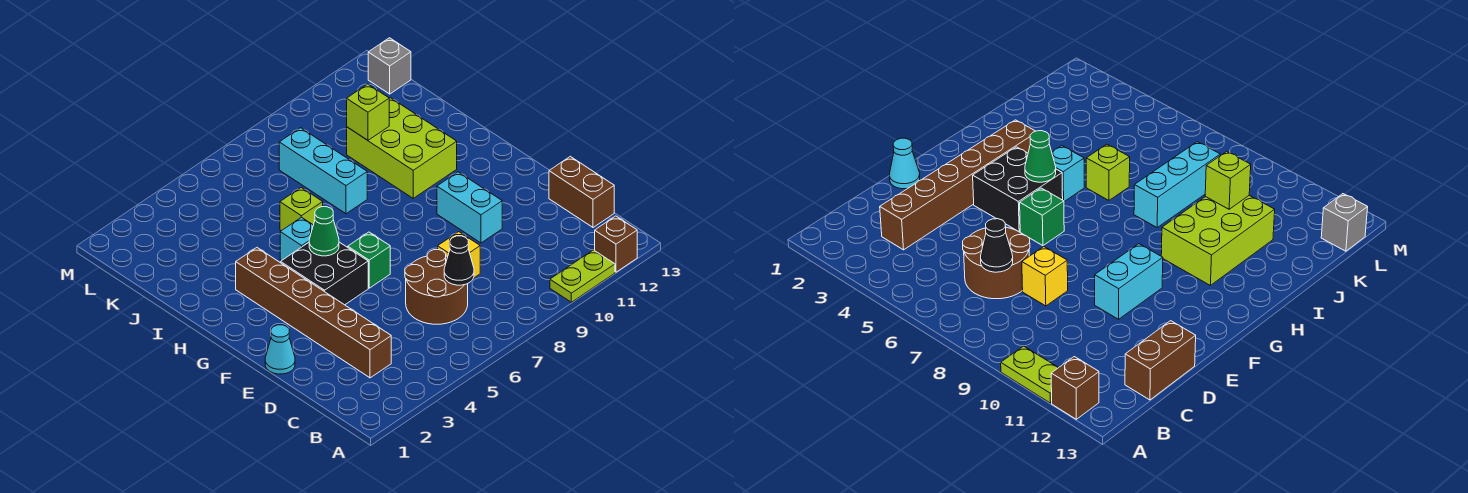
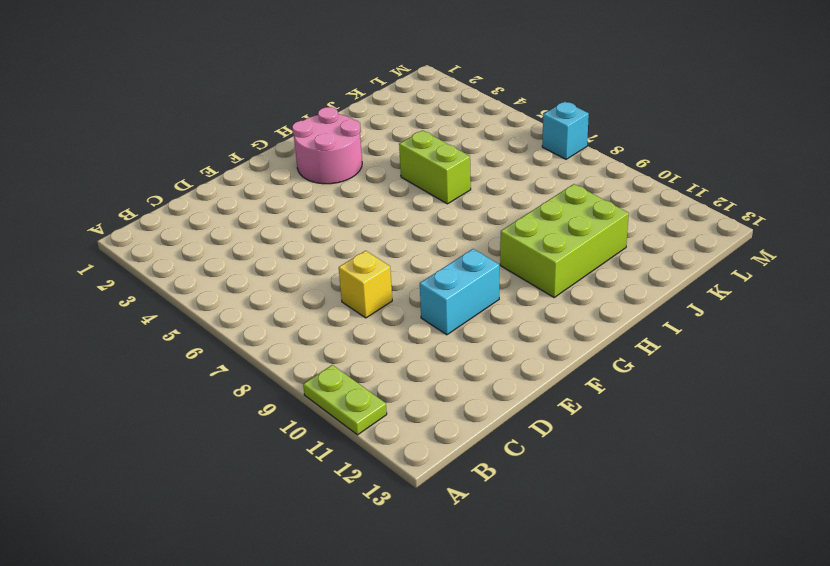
pink round brick G2:H3 level 1 -> brown brick C3:H3 level 1
lime brick I5:I6 level 1 -> lime brick I6 level 1
cyan brick M7 level 1 -> cyan brick H5 level 1
none -> brown brick A12 level 1
none -> brown round brick C6:D7 level 1
none -> brown brick C13:D13 level 1

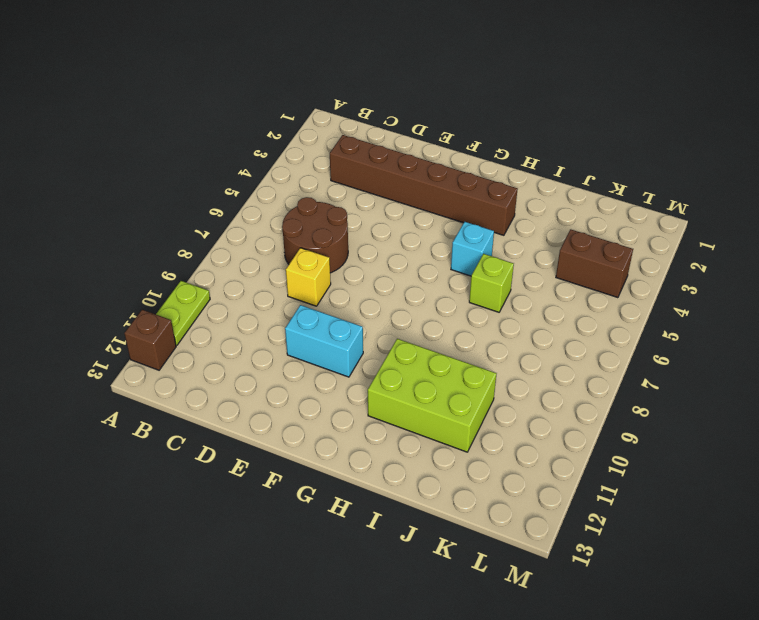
brown brick K4:L4 level 1 -> brown brick C13:D13 level 1
none -> cyan cone E1 level 1
none -> black brick F4:G5 level 1
none -> green brick F6 level 1

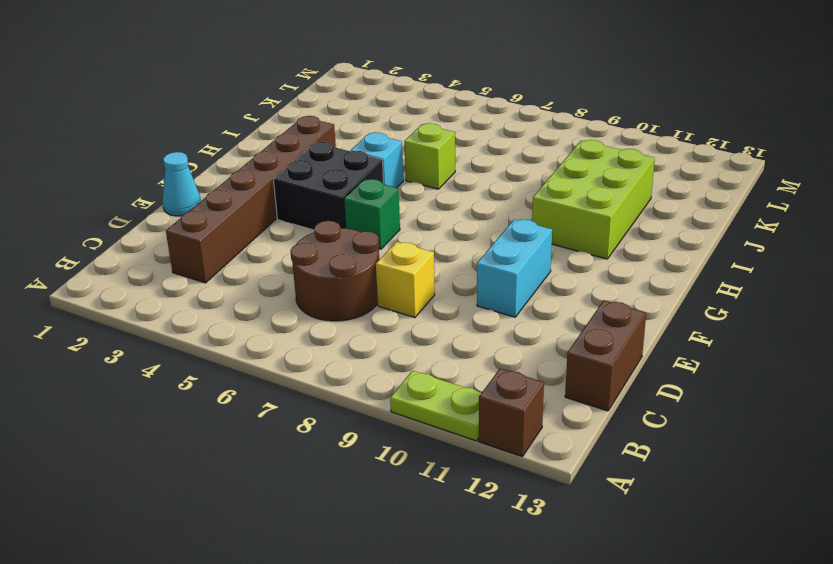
none -> cyan brick I8:K8 level 1
none -> grey brick L13 level 1
none -> black cone C7 level 2

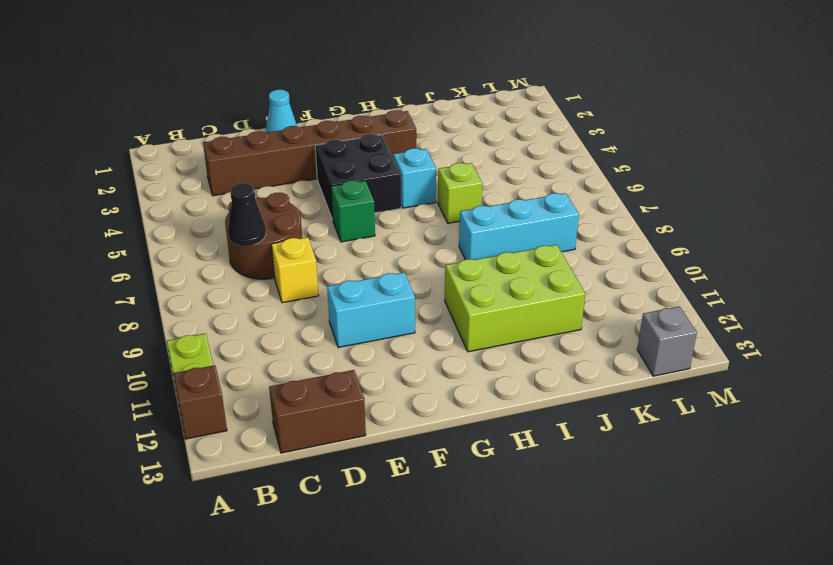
none -> green cone G5 level 2
none -> lime brick J10 level 2

